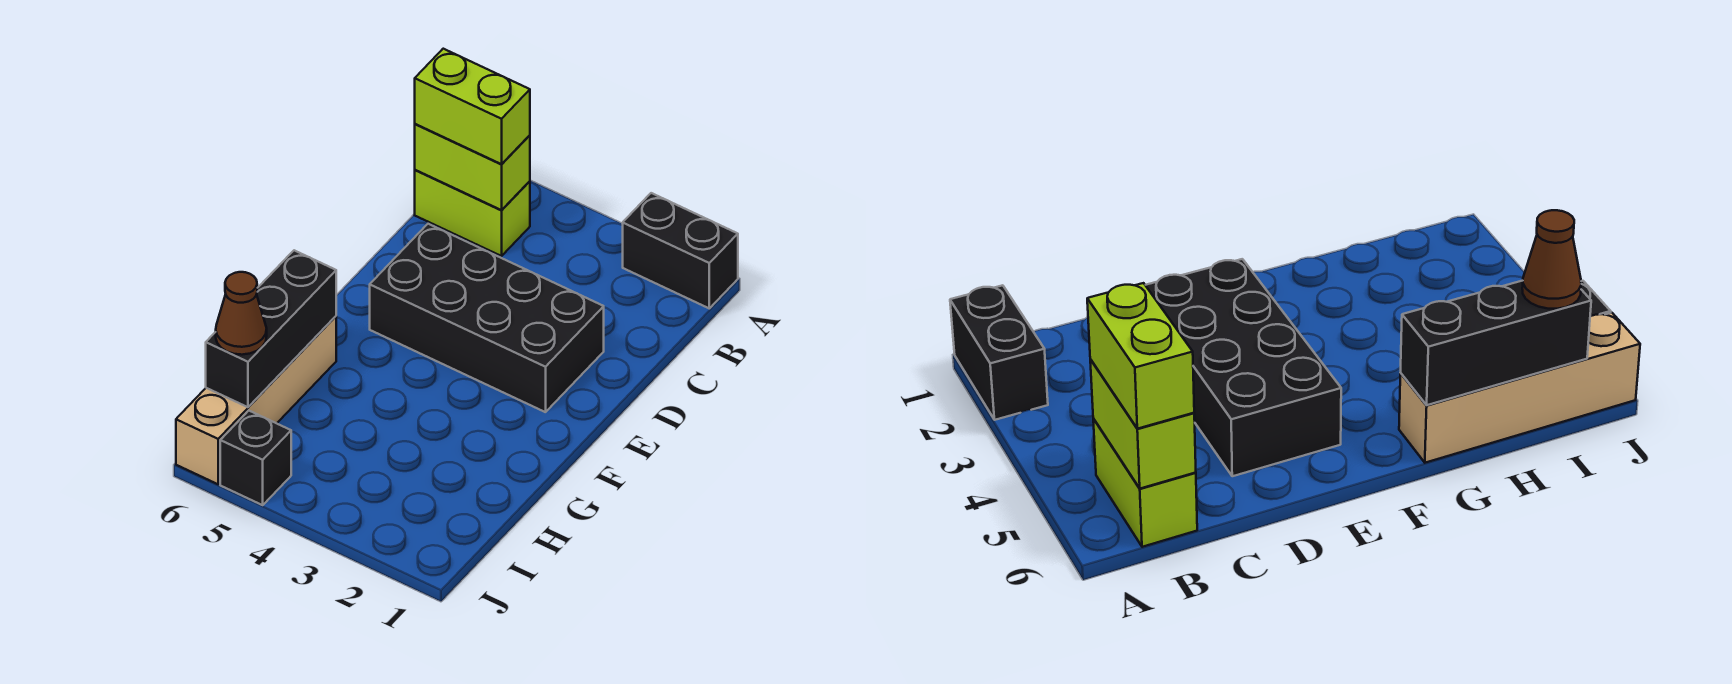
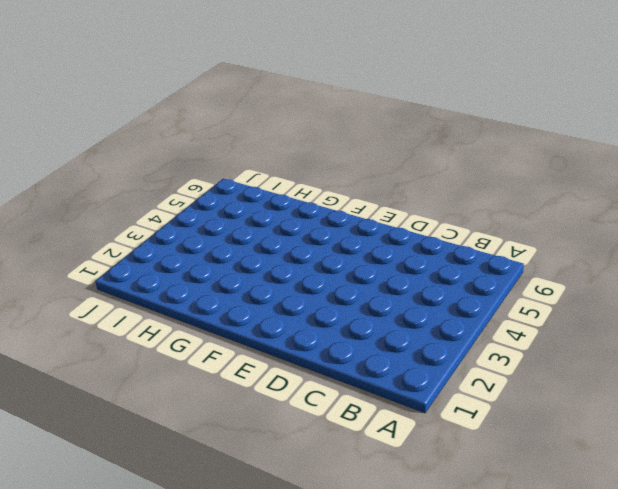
none -> black brick A1:A2 level 1
none -> lime brick B5:B6 level 1

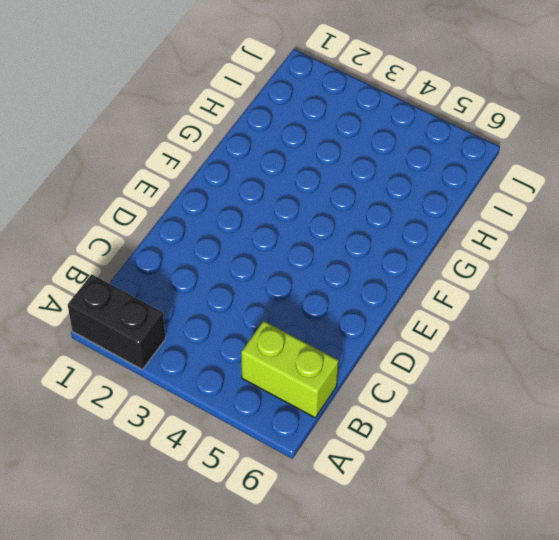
none -> black brick D2:E5 level 1
none -> tan brick G6:J6 level 1

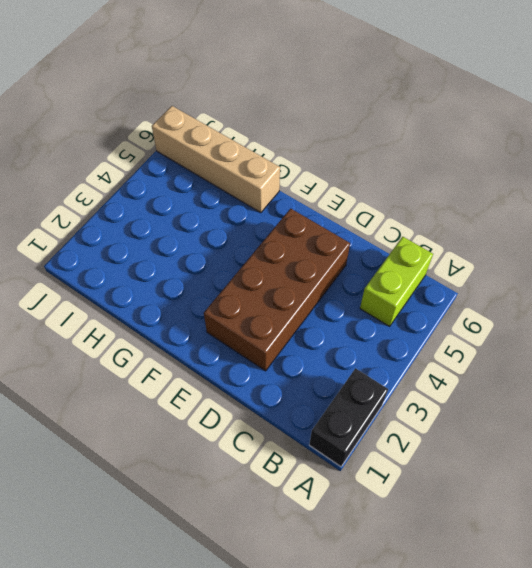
brown brick D2:E5 level 1 -> black brick D2:E5 level 1
none -> black brick J5 level 1
none -> lime brick B5:B6 level 2

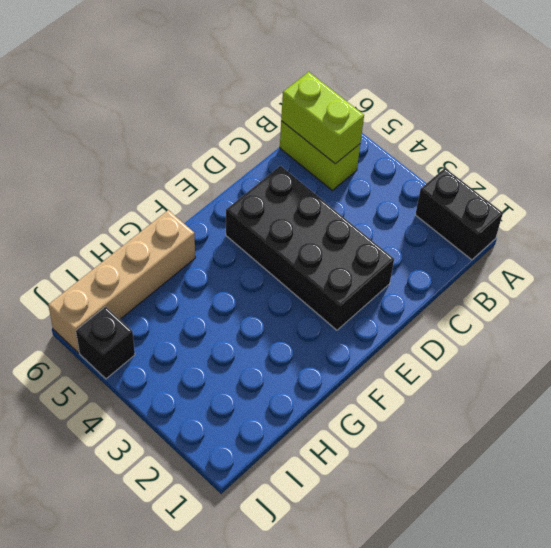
none -> black brick G6:I6 level 2
none -> lime brick B5:B6 level 3

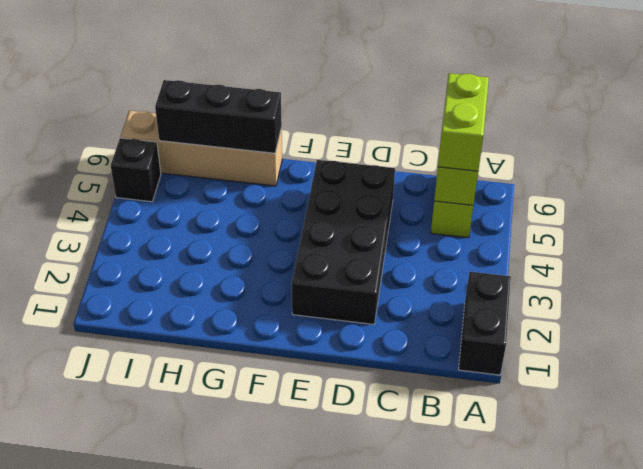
none -> brown cone I6 level 3

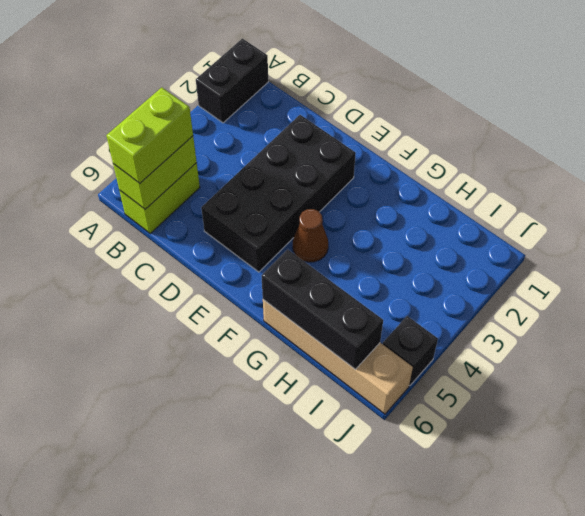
brown cone F4 level 1 -> brown cone I6 level 3

